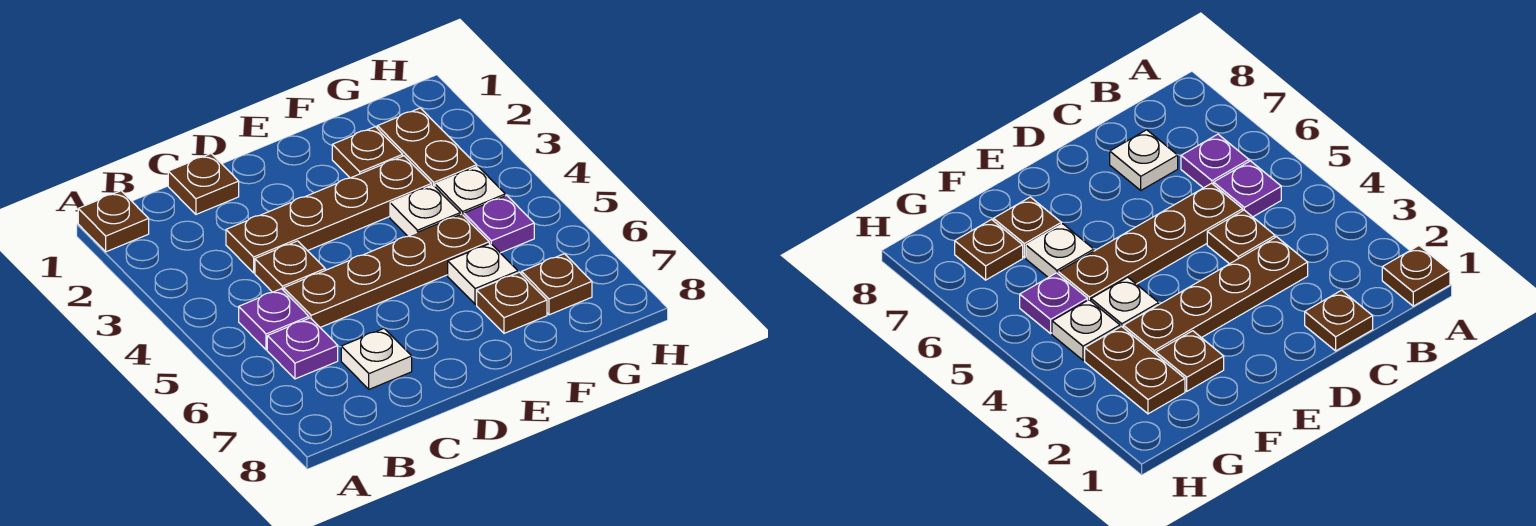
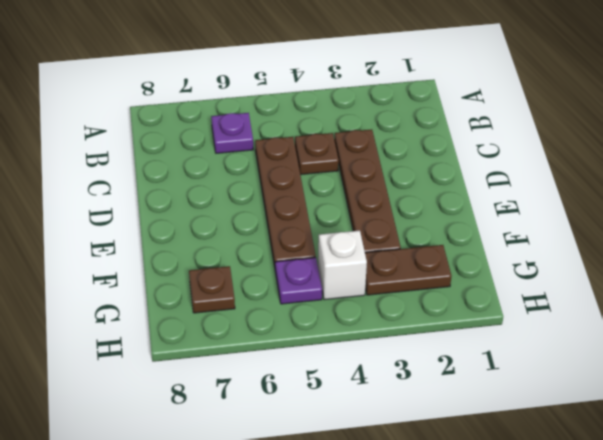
white brick G4 level 1 -> white plate G4 level 1
none -> brown plate A1 level 1
none -> purple plate B5 level 1
none -> brown plate C1 level 1

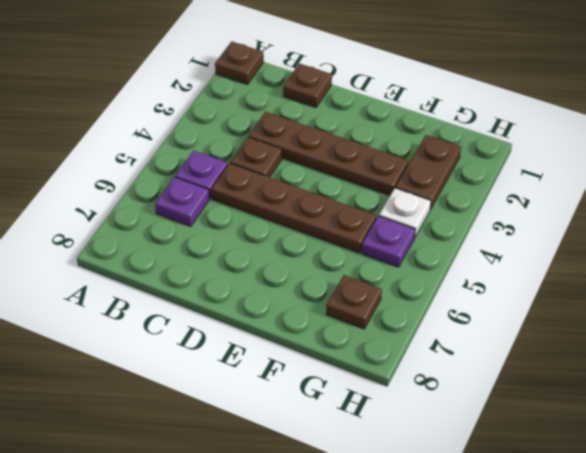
none -> white plate C7 level 1
none -> brown plate F2 level 1
none -> white plate F4 level 1

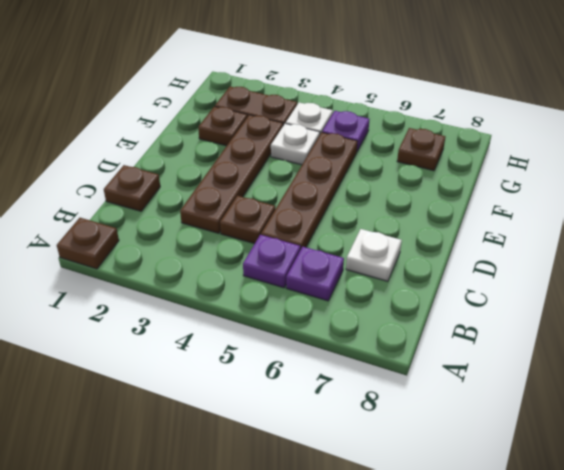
none -> white plate F6 level 1
none -> brown plate F7 level 1

